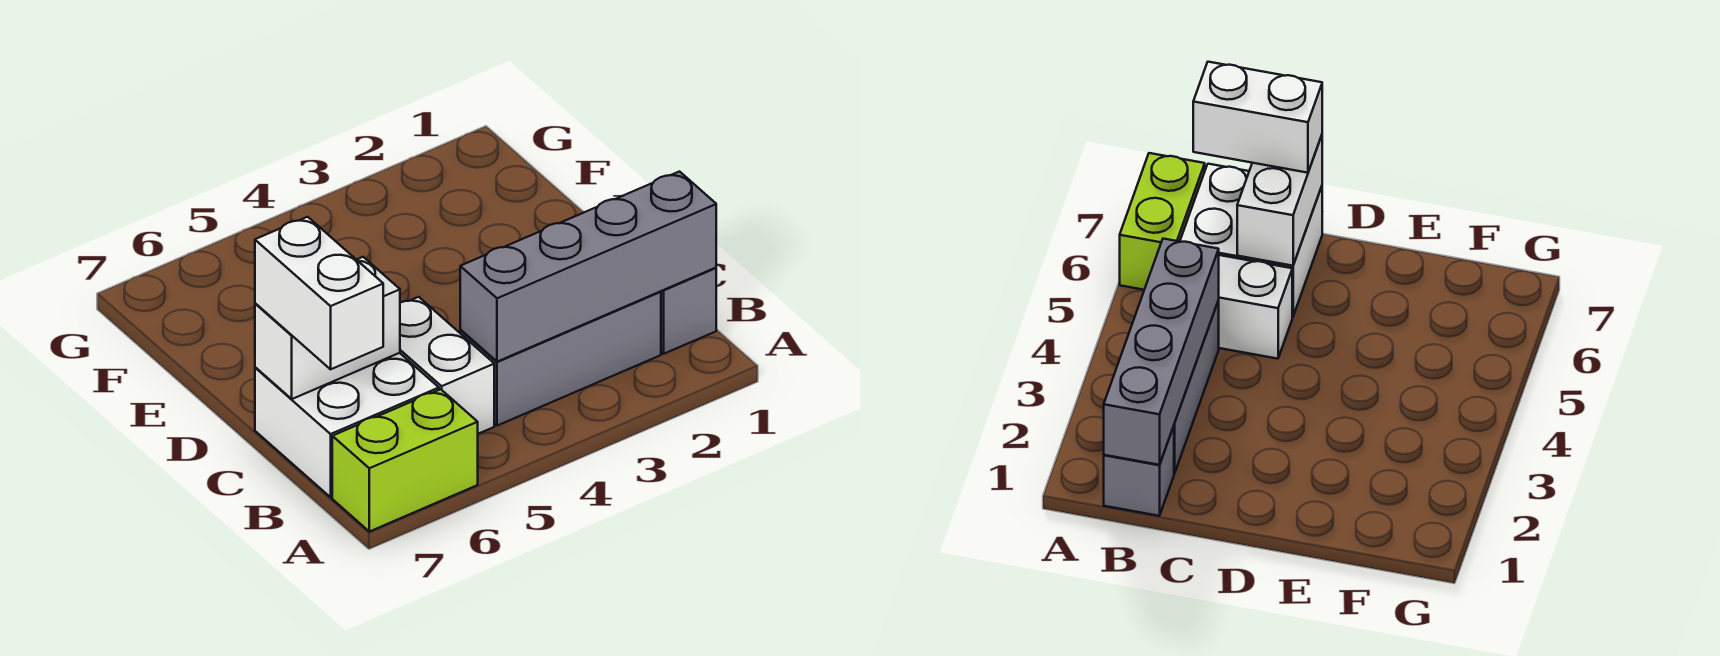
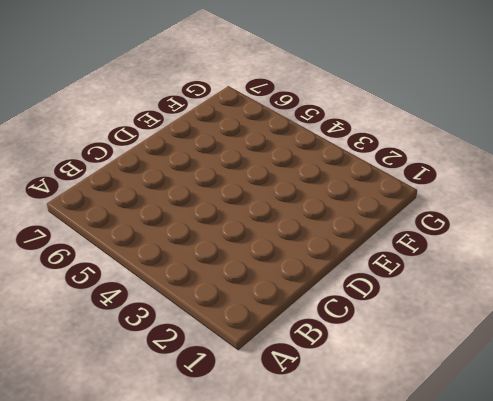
none -> lime brick A6:A7 level 1
none -> grey brick B1 level 1

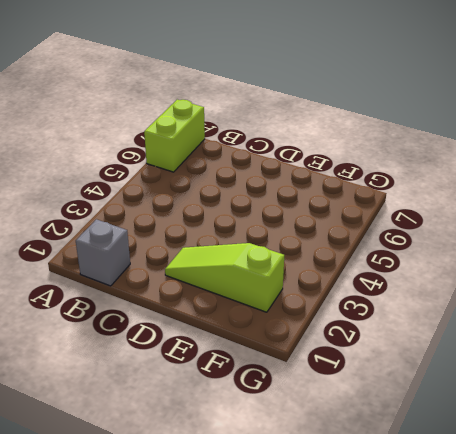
lime slope D2:F2 level 1 top F -> none
none -> grey brick B2:B4 level 1
none -> white brick B5:C5 level 1

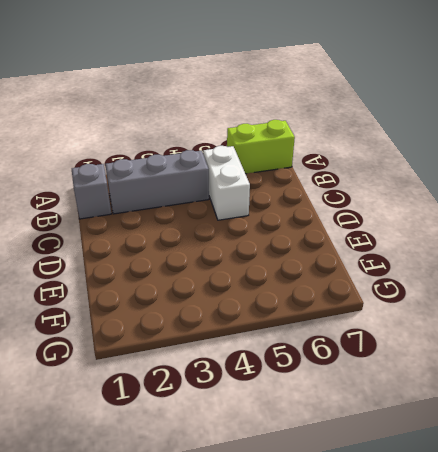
none -> white brick B6:C7 level 1
none -> grey brick B1:B4 level 2

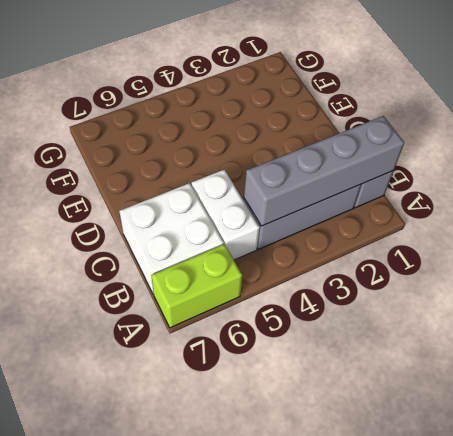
none -> white brick C6:C7 level 2
none -> white brick B7:C7 level 3

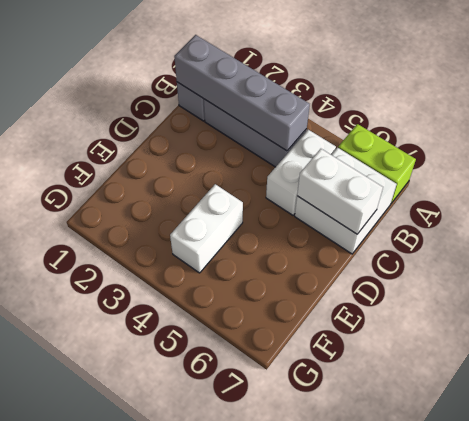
white brick E4:F4 level 1 -> white brick B7:C7 level 3

